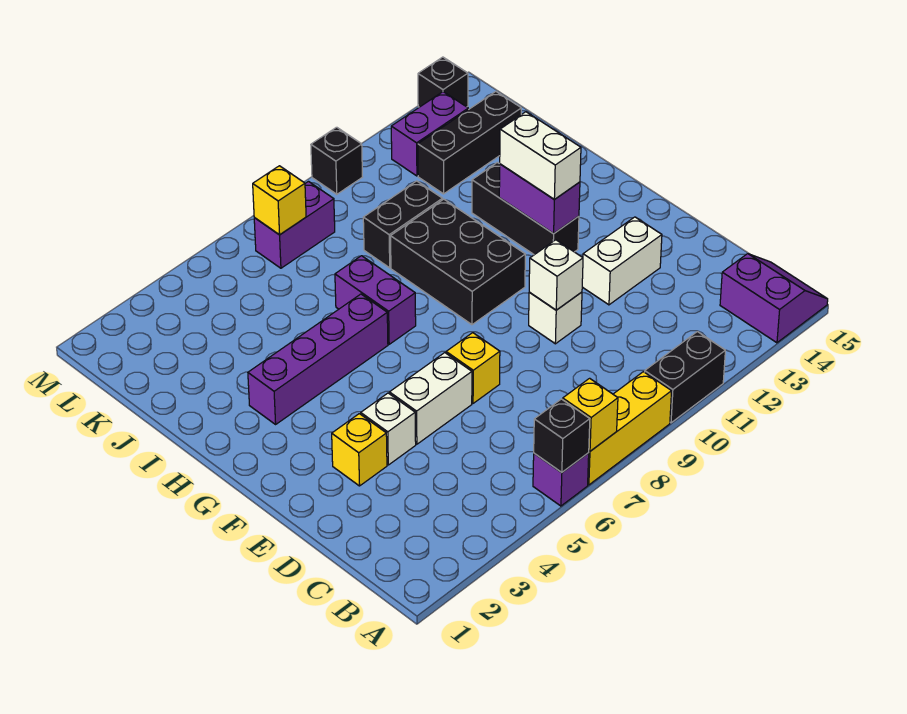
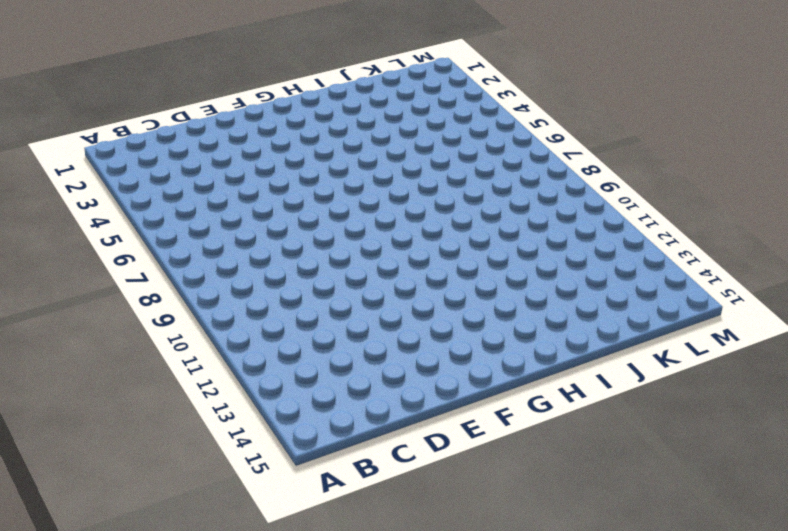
none -> purple brick A6 level 1
none -> yellow brick A7:A9 level 1
none -> black brick A10:A11 level 1

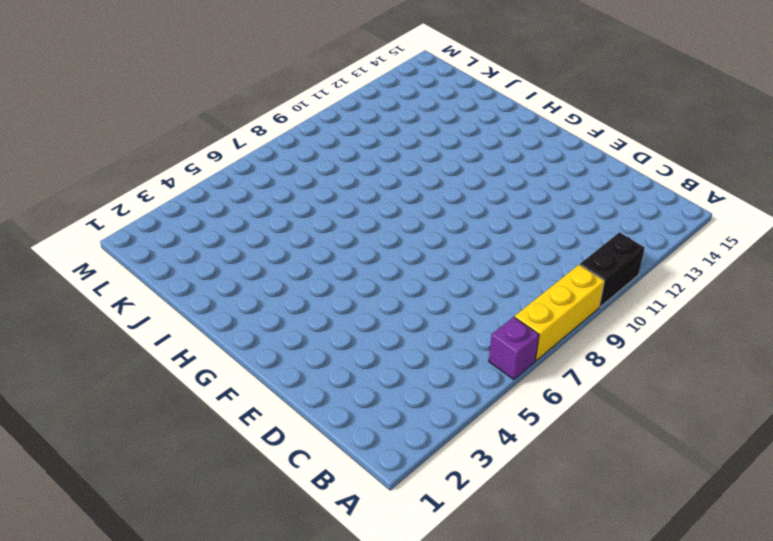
none -> purple slope A14:B15 level 1 top 14
none -> yellow brick E3 level 1
none -> white brick E4 level 1

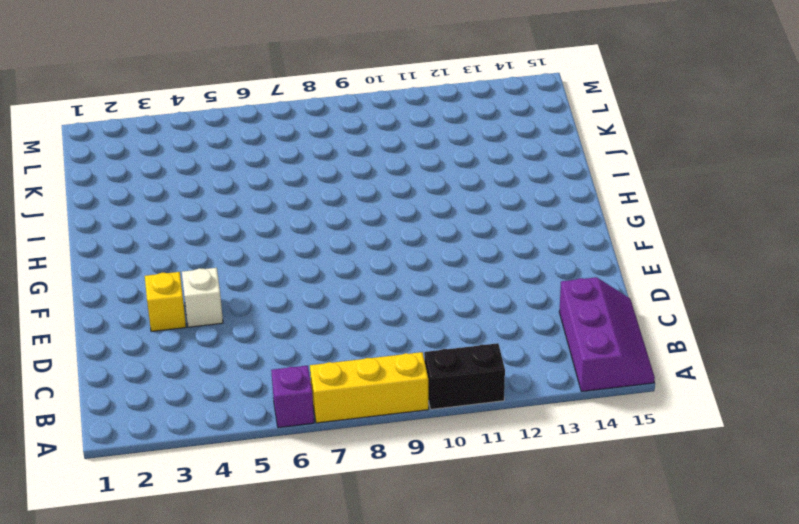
purple slope A14:C15 level 1 top 14 -> purple slope A14:B15 level 1 top 14
none -> white brick E5:E6 level 1
none -> yellow brick E7 level 1
none -> white brick E10 level 1

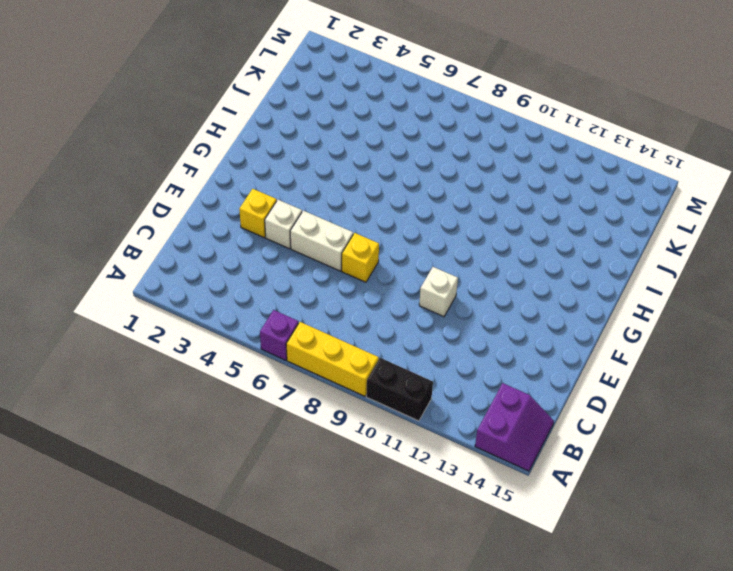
none -> white brick E12:E13 level 1
none -> black brick G9:I10 level 1
none -> black brick G12:I12 level 1

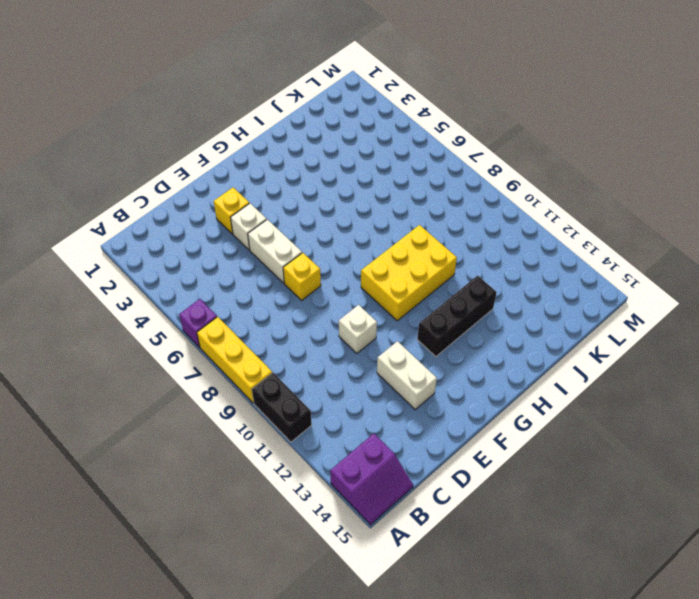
yellow brick G9:I10 level 1 -> black brick G9:I10 level 1
none -> purple brick H3:H6 level 1
none -> purple brick H7:I7 level 1
none -> black brick J9:J10 level 1

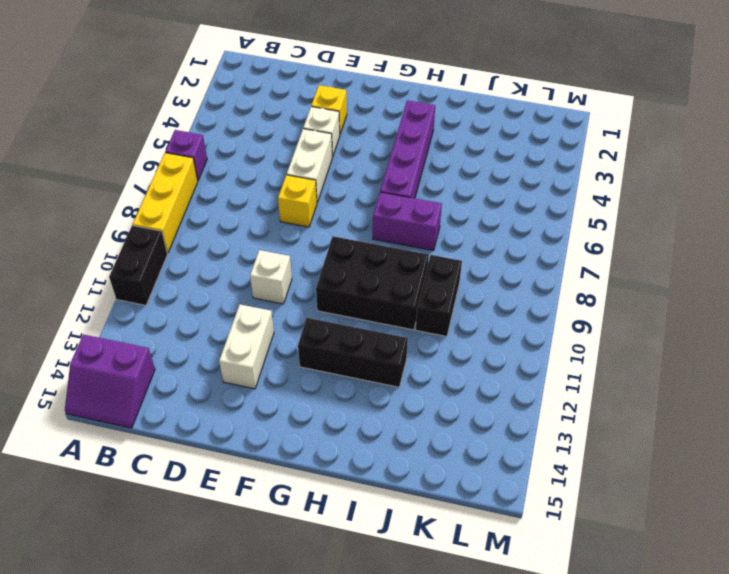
none -> black brick K12:K14 level 1
none -> purple brick L7:L8 level 1
none -> purple brick L12:L13 level 1

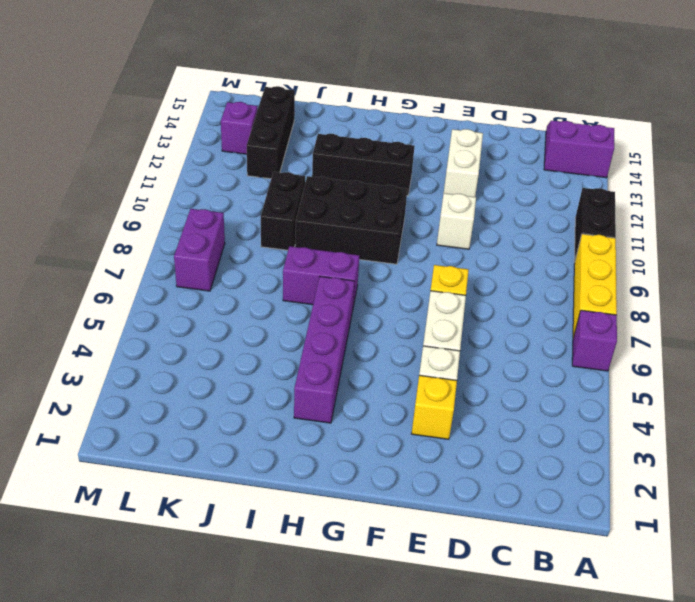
purple brick L13 level 1 -> purple brick L12:L13 level 1
none -> black brick M10 level 1
none -> black brick M14 level 1
none -> black brick A6 level 2

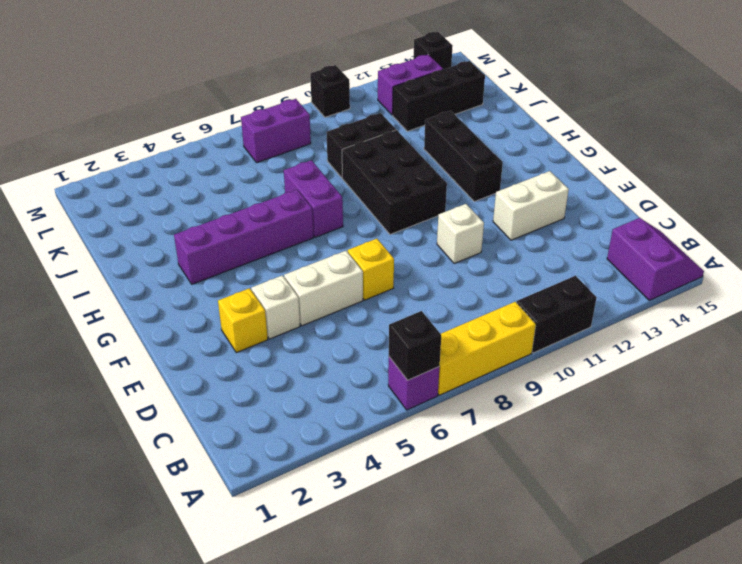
none -> yellow brick A7 level 2
none -> white brick E10 level 2
none -> purple brick G12:H12 level 2

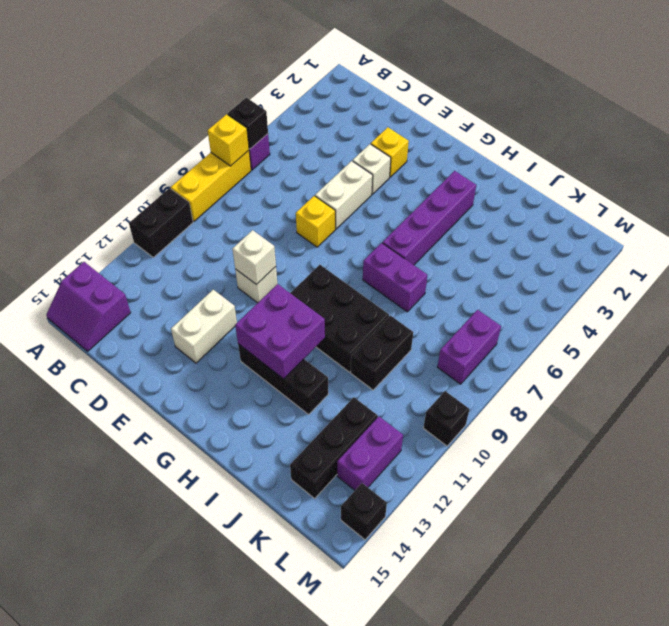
purple brick G11:H12 level 2 -> purple brick G12:H12 level 2
none -> yellow brick L7 level 2
none -> white brick G12:H12 level 3

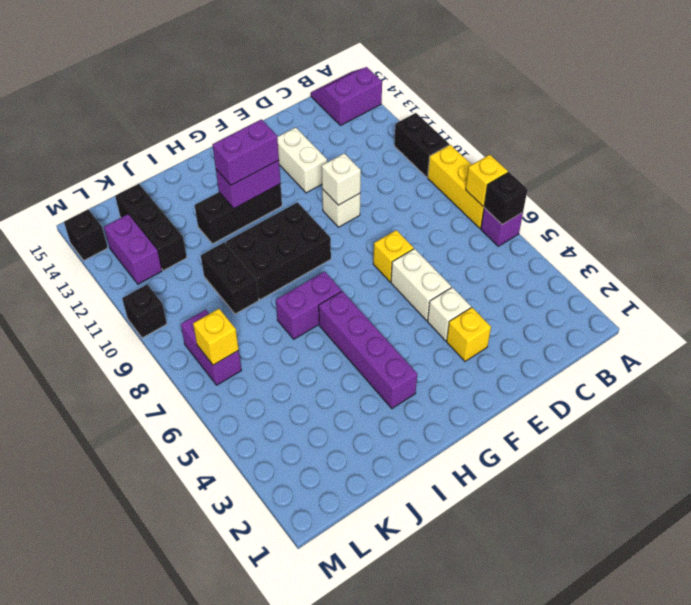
purple brick G12:H12 level 3 -> white brick G12:H12 level 3

